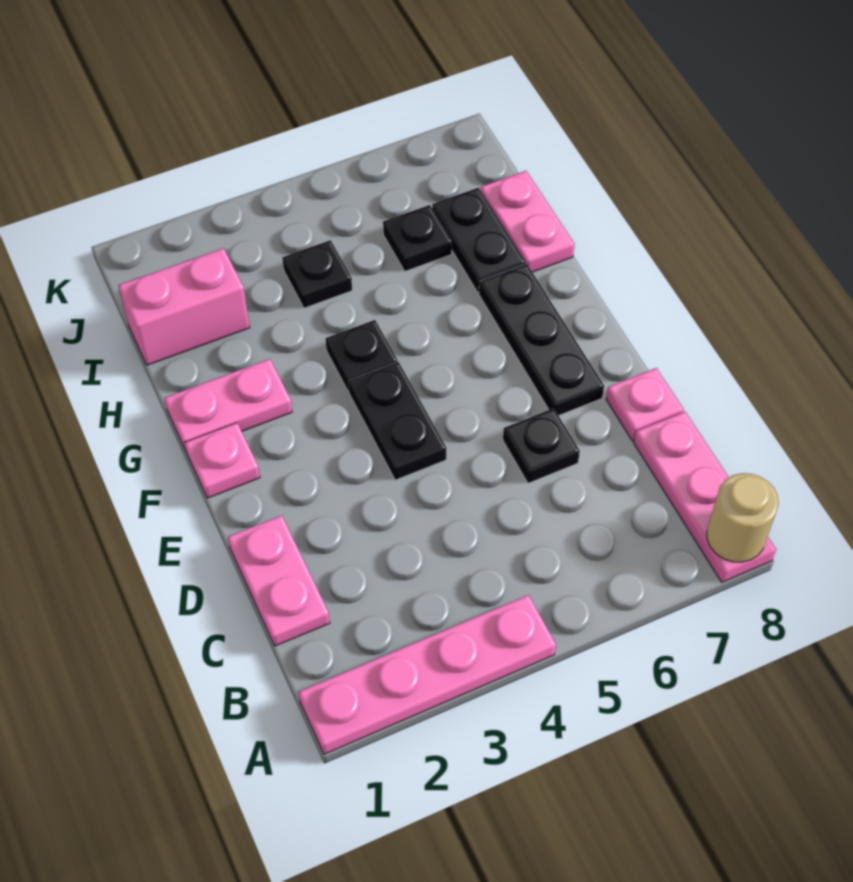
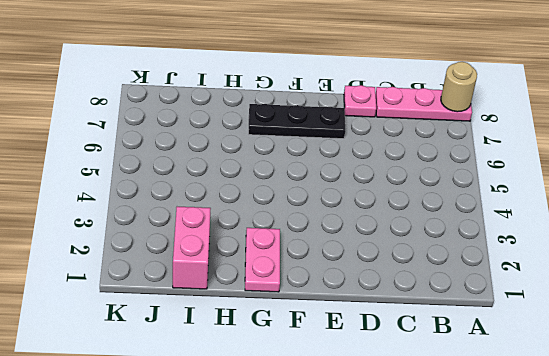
none -> pink plate A1:A4 level 1
none -> pink plate C1:D1 level 1
none -> black plate D6 level 1

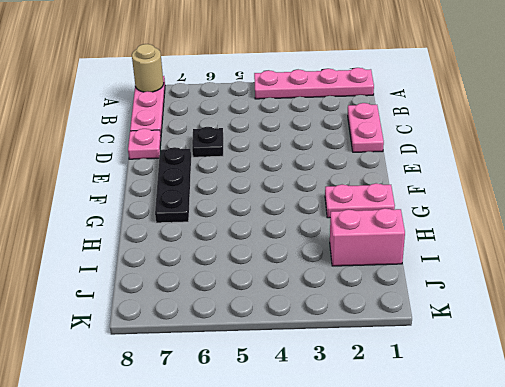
none -> black plate E4:F4 level 1
none -> pink plate F1 level 1
none -> black plate G4 level 1

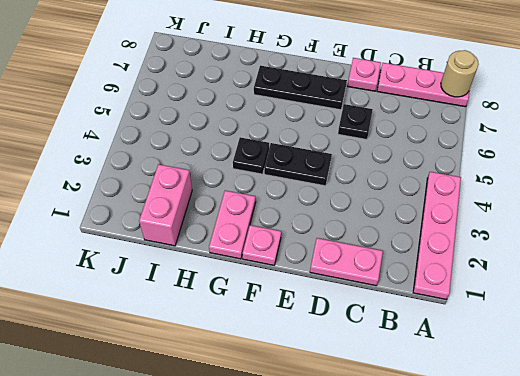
none -> black plate H7:I7 level 1
none -> pink plate H8:I8 level 1
none -> black plate I4 level 1

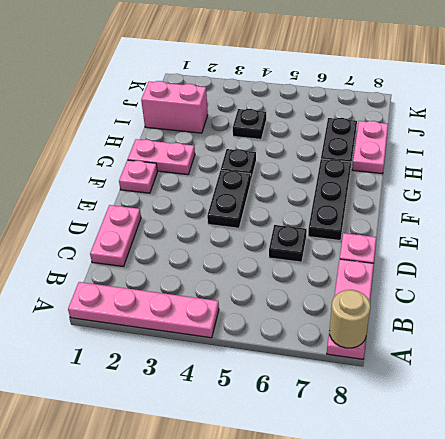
none -> black plate I6 level 1

